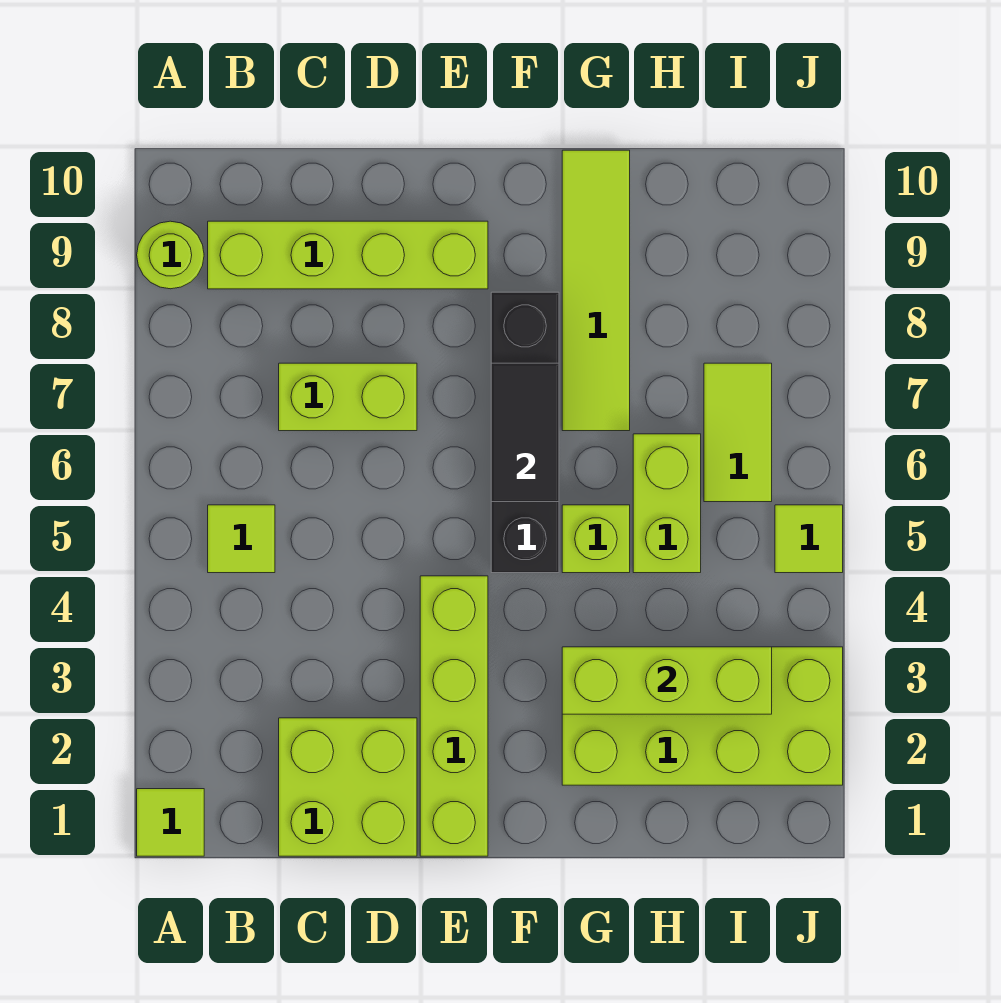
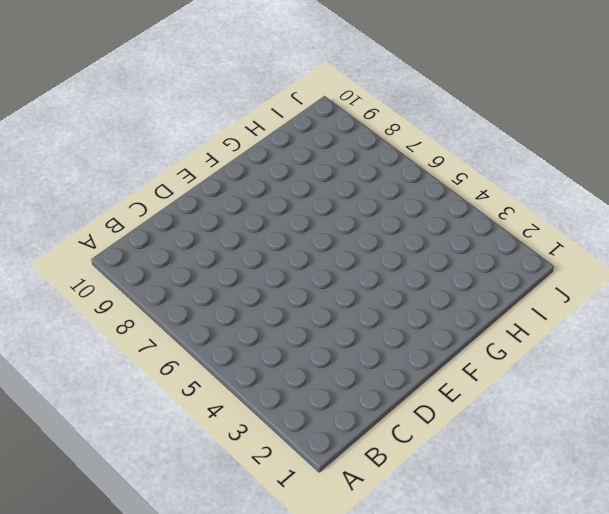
none -> lime tile A1 level 1
none -> lime round brick A9 level 1
none -> lime tile B5 level 1

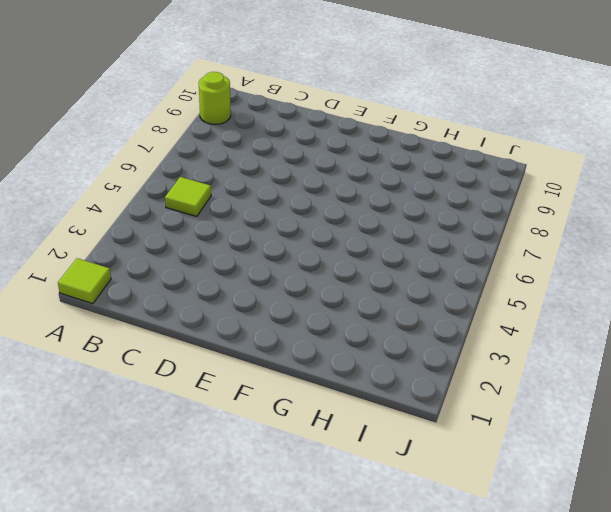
none -> lime brick B9:E9 level 1
none -> lime brick C1:D2 level 1
none -> lime brick C7:D7 level 1

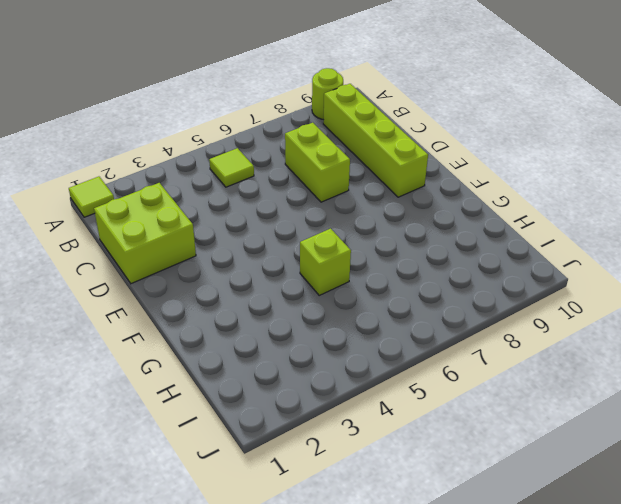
none -> lime brick E1:E4 level 1
none -> black brick F5:F8 level 1
none -> lime brick G2:J3 level 1

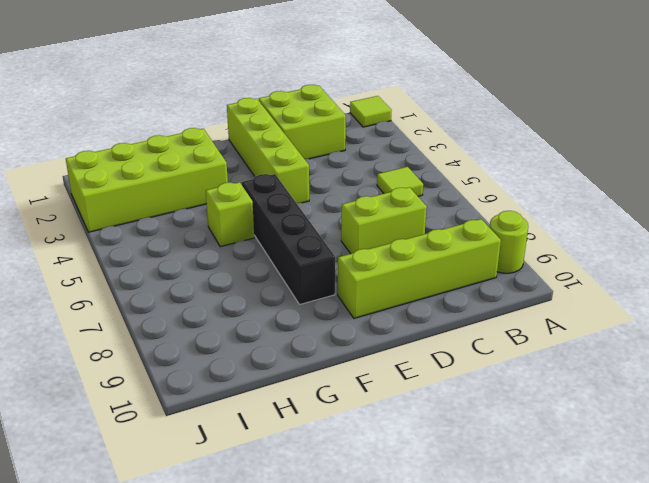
none -> lime tile G7:G10 level 1
none -> lime brick H5:H6 level 1
none -> lime tile I6:I7 level 1

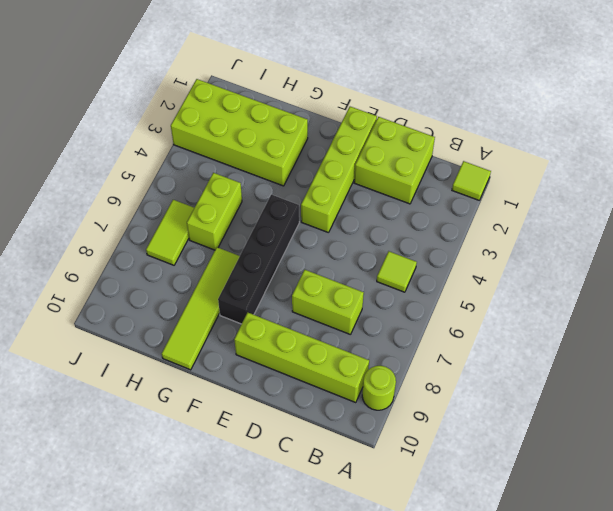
none -> lime brick G5 level 1
none -> lime tile J5 level 1
none -> black tile F6:F7 level 2

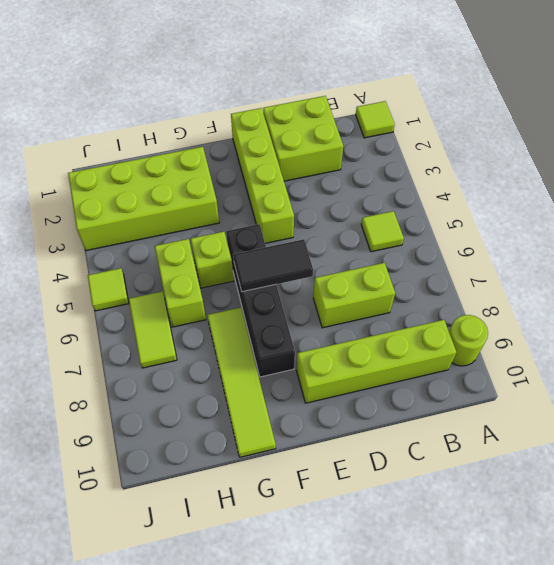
black tile E6:F6 level 2 -> black tile F6:F7 level 2
none -> lime brick G3:I3 level 2

